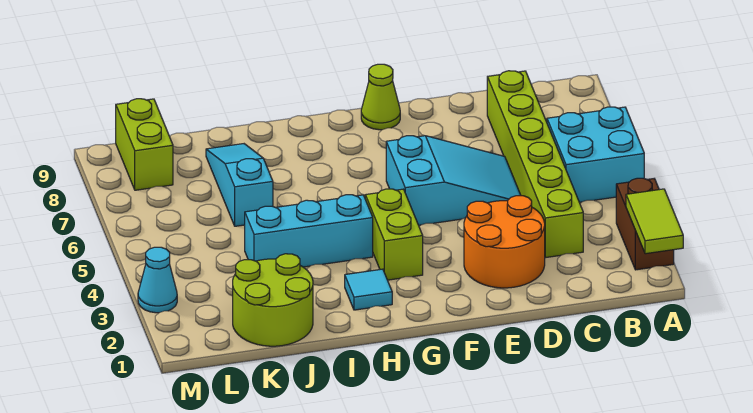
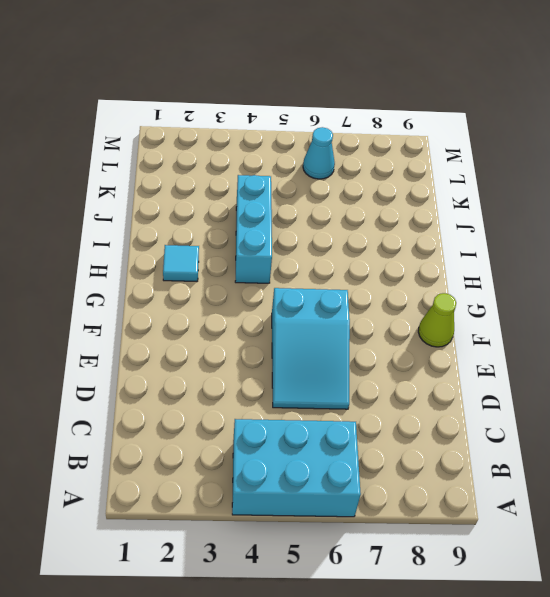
cyan brick A4:B6 level 1 -> cyan brick A5:B6 level 1
cyan cone L6 level 1 -> cyan cone M3 level 1
none -> brown brick A2:A3 level 1
none -> lime brick C3:C8 level 1
none -> orange round brick D2:E3 level 1

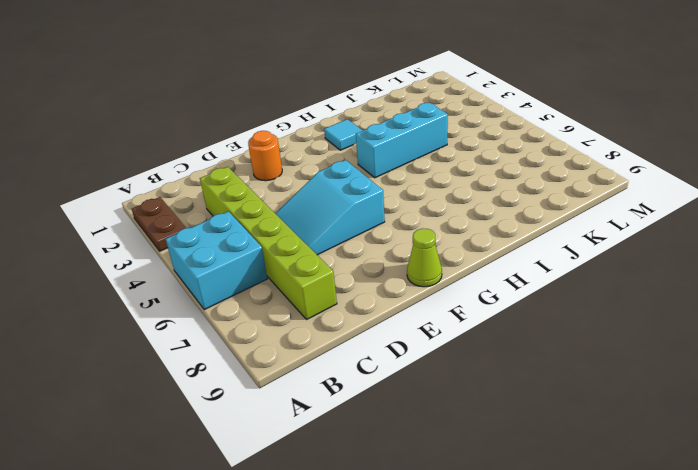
brown plate A2:A3 level 1 -> brown brick A2:A3 level 1
orange round brick E2 level 1 -> orange round brick D2:E3 level 1
none -> lime brick G3:G4 level 1
none -> lime round brick J1:K2 level 1
none -> cyan slope J6:J8 level 1 top 6

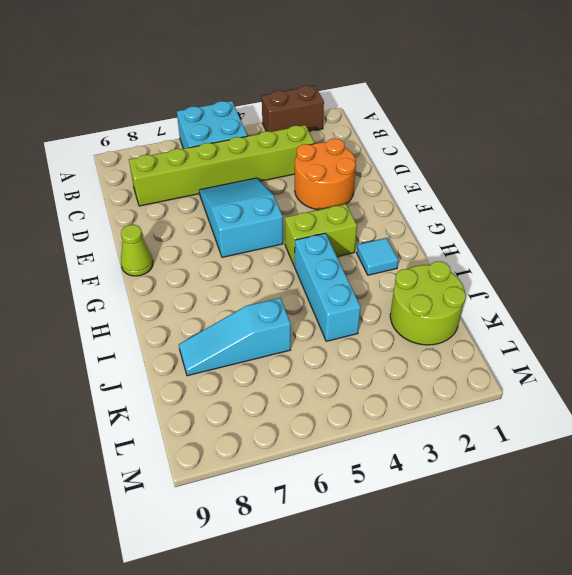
none -> lime brick L8:L9 level 1
none -> cyan cone M3 level 1
none -> lime tile A1:A2 level 2

